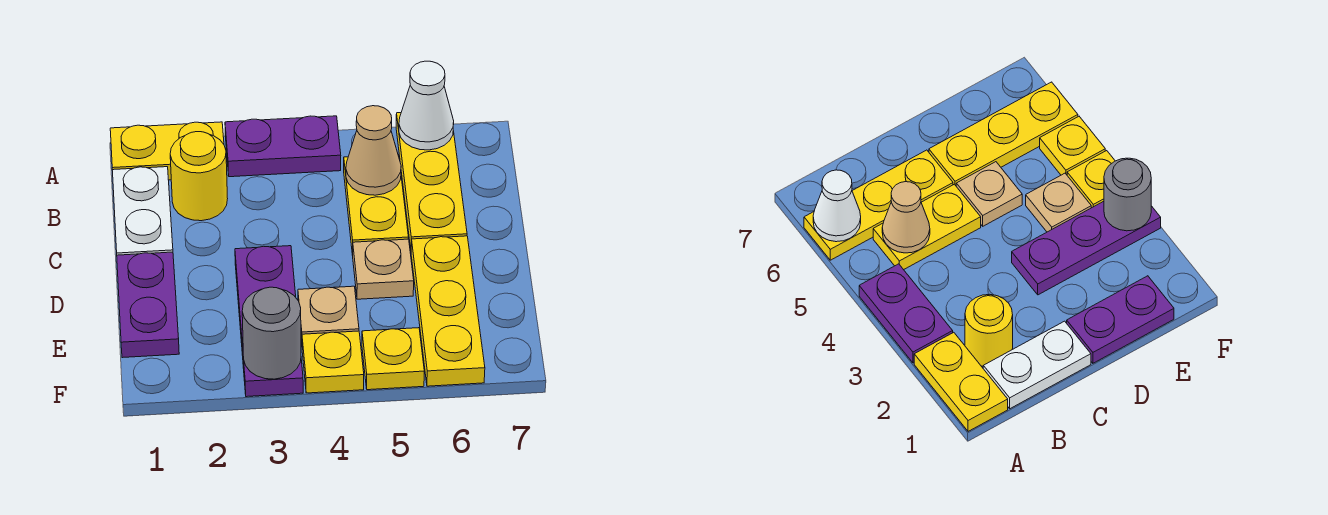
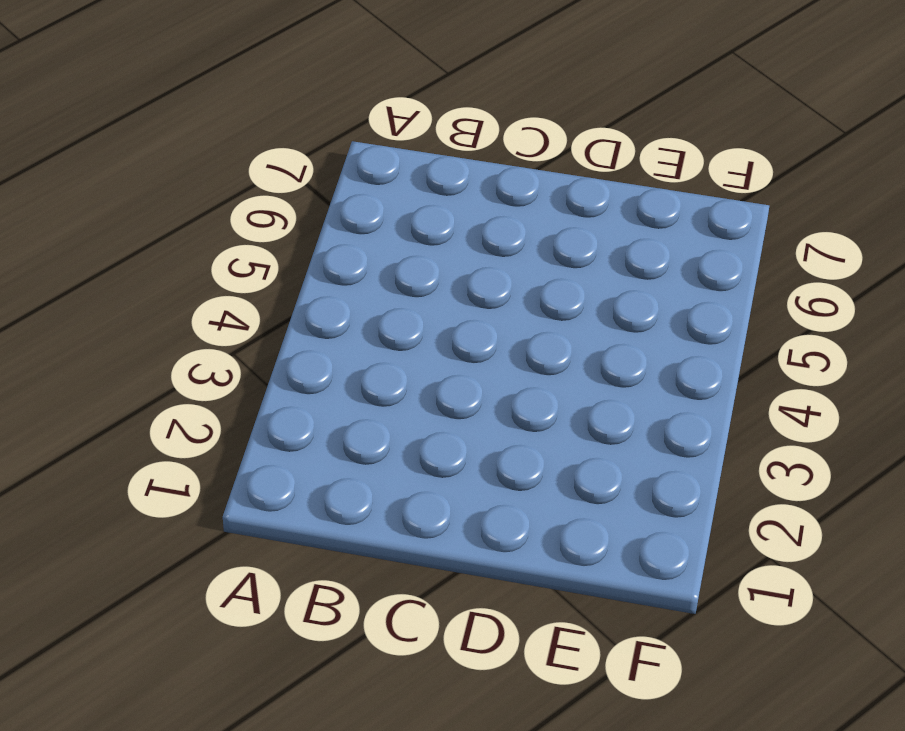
none -> yellow plate A1:A2 level 1
none -> purple plate A3:A4 level 1
none -> yellow plate A6:C6 level 1

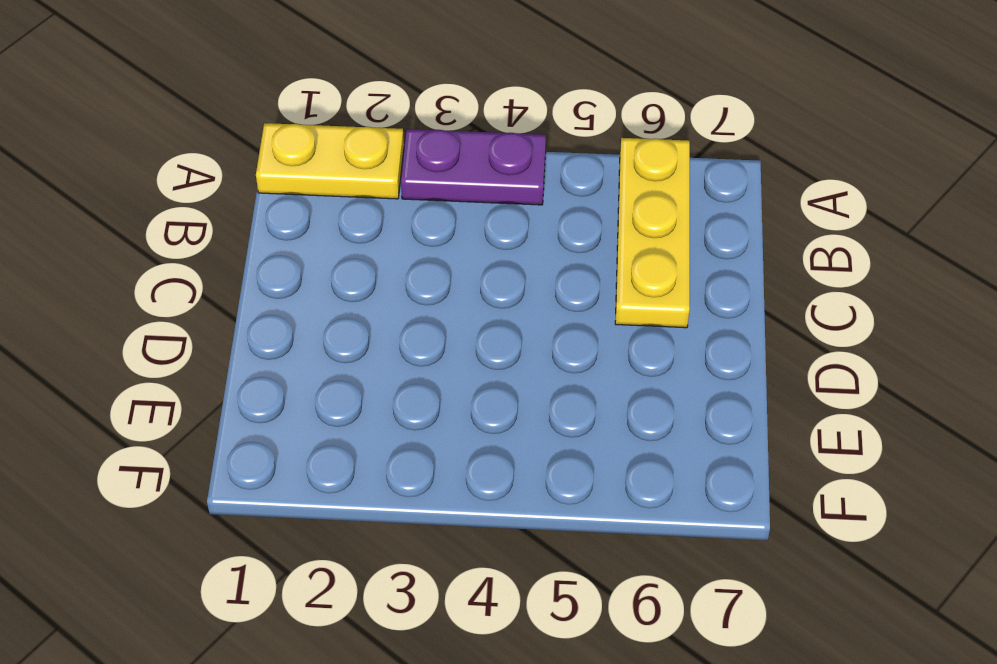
none -> white plate B1:C1 level 1
none -> yellow round brick B2 level 1
none -> yellow plate B5:C5 level 1

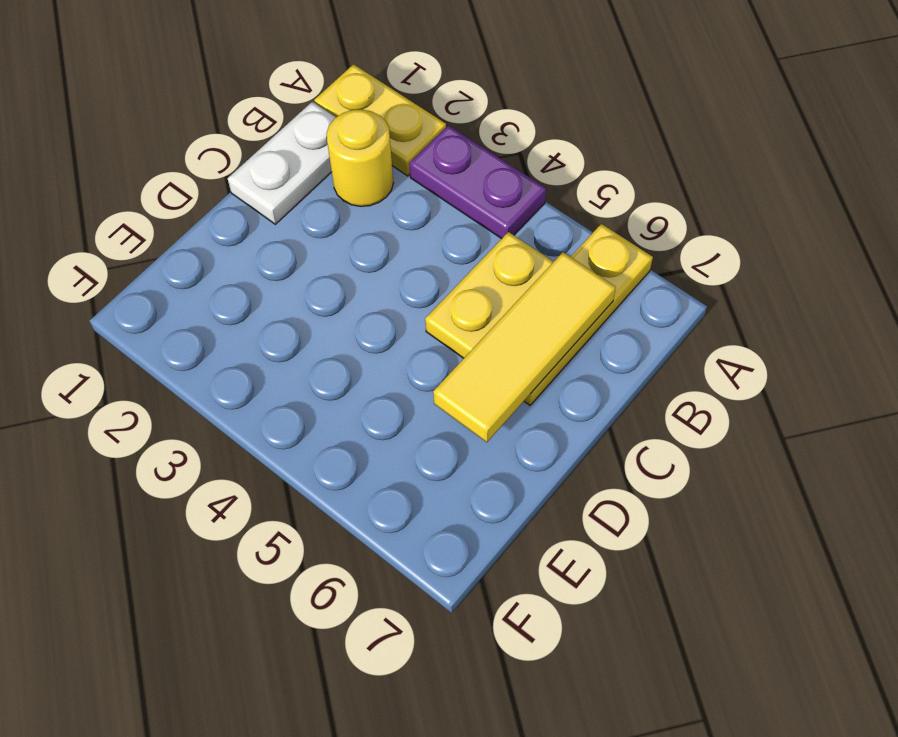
yellow tile B6:D6 level 2 -> none
none -> purple plate D1:E1 level 1
none -> purple plate D3:F3 level 1
none -> tan plate D5 level 1

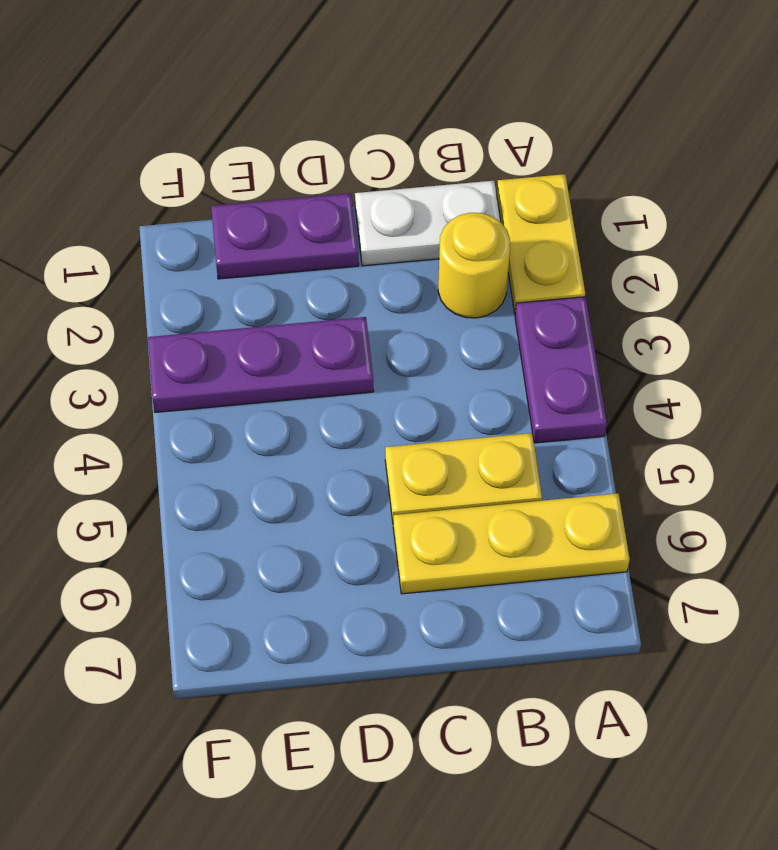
none -> tan plate D5 level 1
none -> yellow plate D6:F6 level 1
none -> tan plate E4 level 1

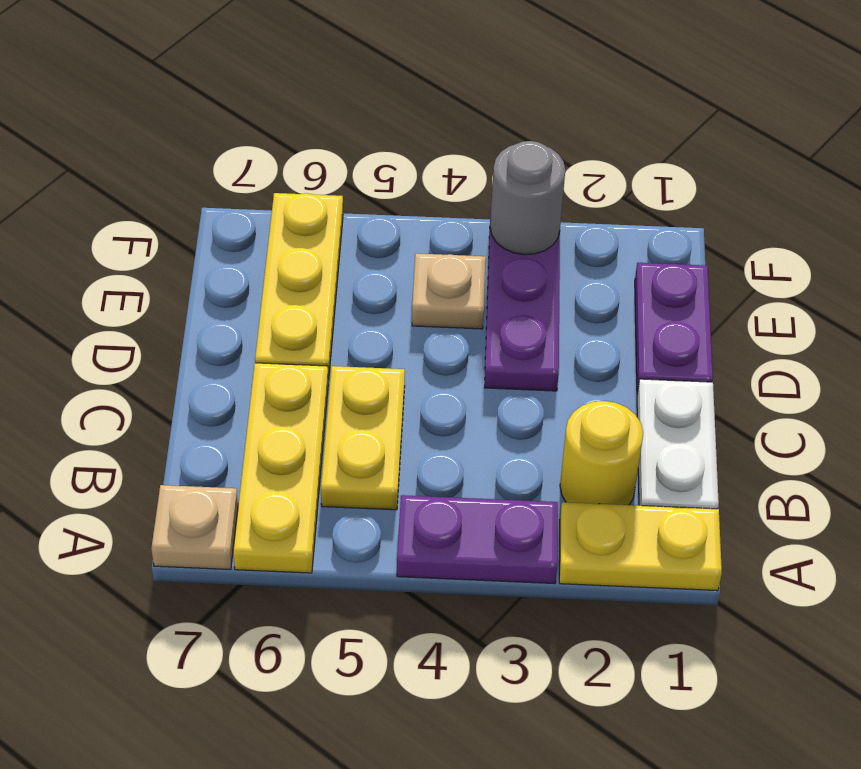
tan plate A7 level 1 -> tan plate D5 level 1
none -> yellow plate F4 level 1
none -> yellow plate F5 level 1
none -> white cone A6 level 2

